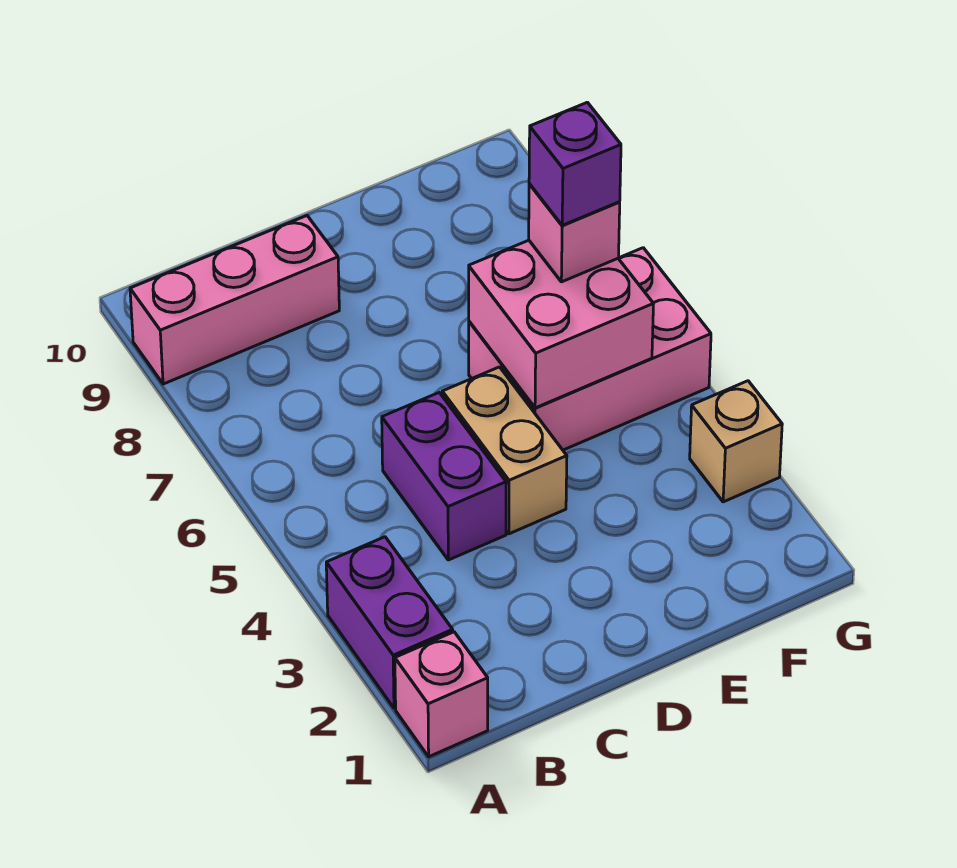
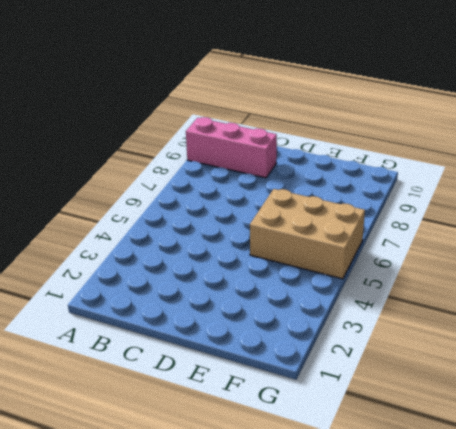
tan brick E5:G6 level 1 -> pink brick E5:G6 level 1
none -> pink brick A1 level 1
none -> purple brick A2:A3 level 1

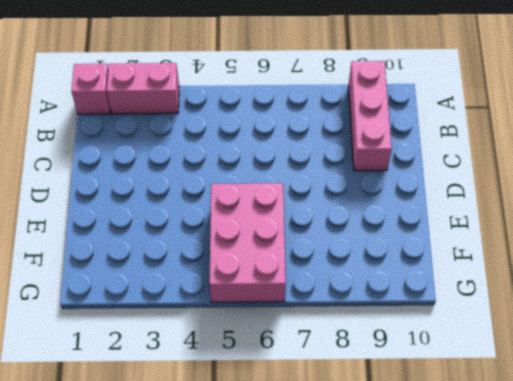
pink brick A2:A3 level 1 -> purple brick A2:A3 level 1
none -> purple brick C4:C5 level 1
none -> tan brick D4:D5 level 1

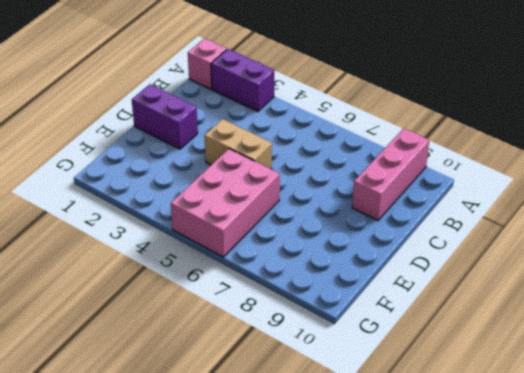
purple brick D1:D2 level 1 -> purple brick C4:C5 level 1
none -> tan brick G3 level 1
none -> pink brick E5:F6 level 2

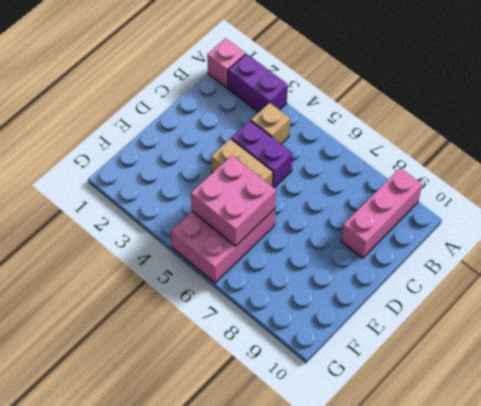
tan brick B4 level 1 -> tan brick G3 level 1
none -> pink brick F6 level 3
none -> purple brick F6 level 4

